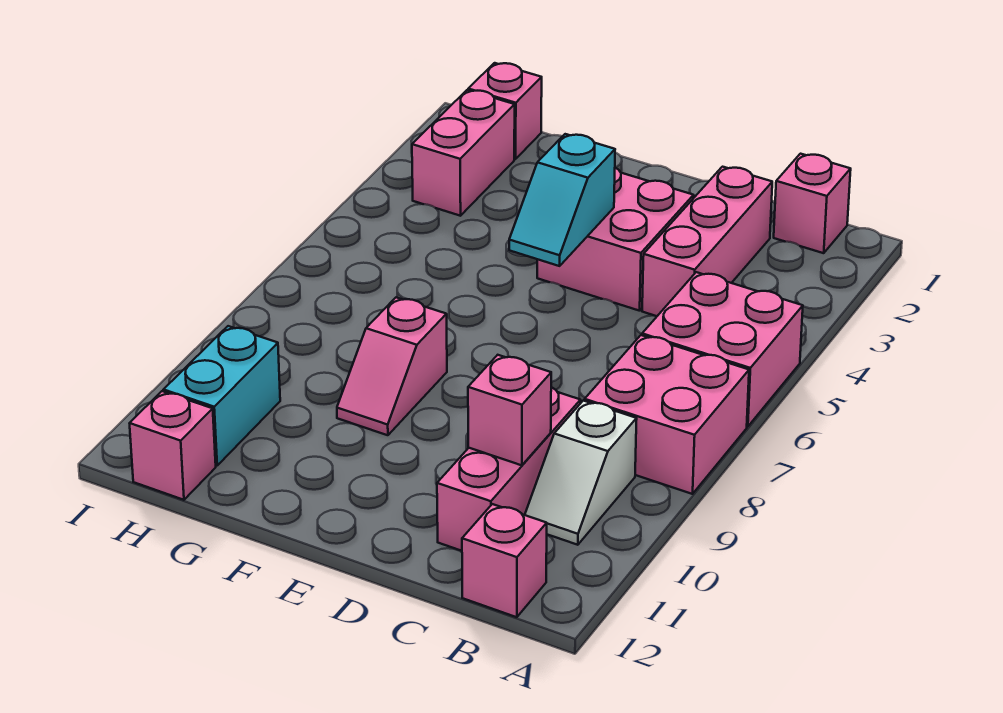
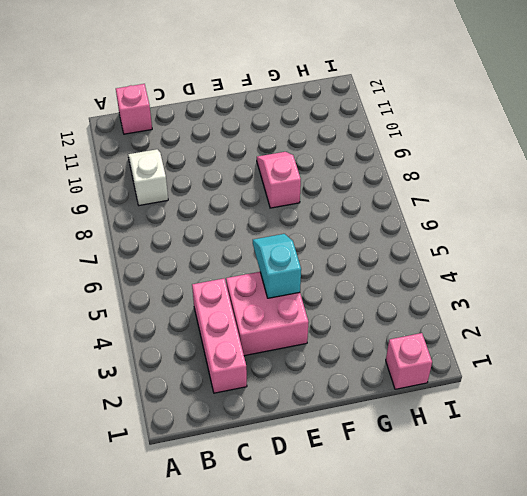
none -> pink brick A5:B6 level 1
none -> pink brick A7:B8 level 1
none -> pink brick B1 level 1

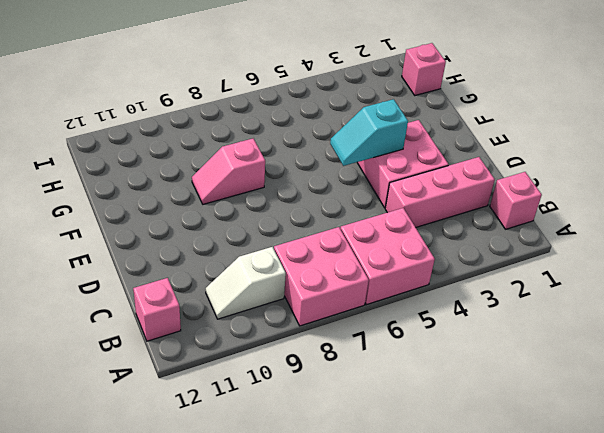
none -> pink brick C9:C11 level 1
none -> pink brick H2:H3 level 1
none -> cyan brick H10:H11 level 1

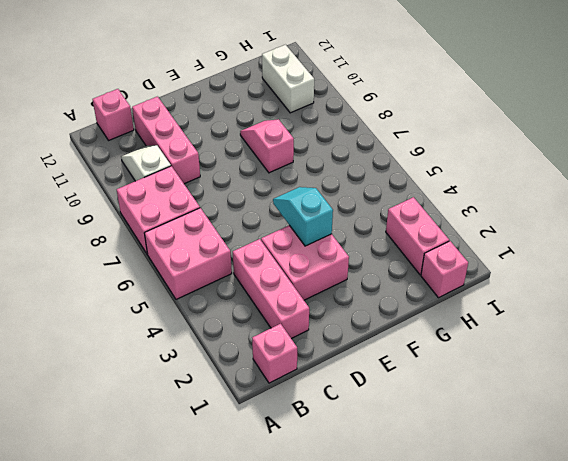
white brick H10:H11 level 1 -> cyan brick H10:H11 level 1
none -> pink brick H12 level 1
none -> pink brick C10 level 2

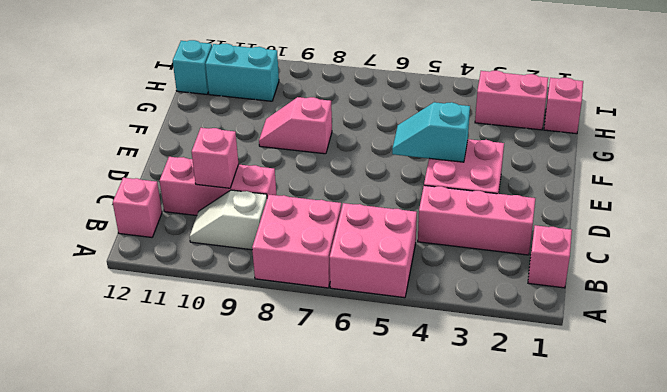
cyan brick H12 level 1 -> pink brick H12 level 1

